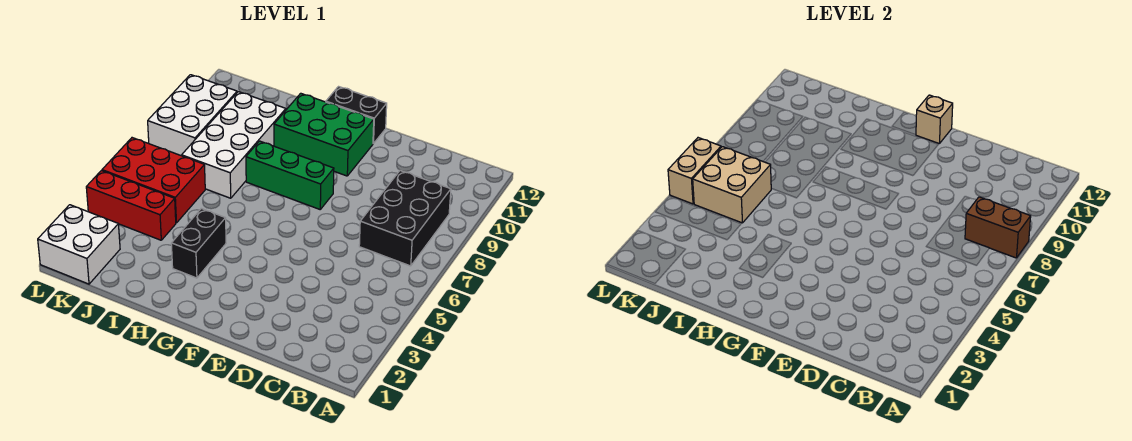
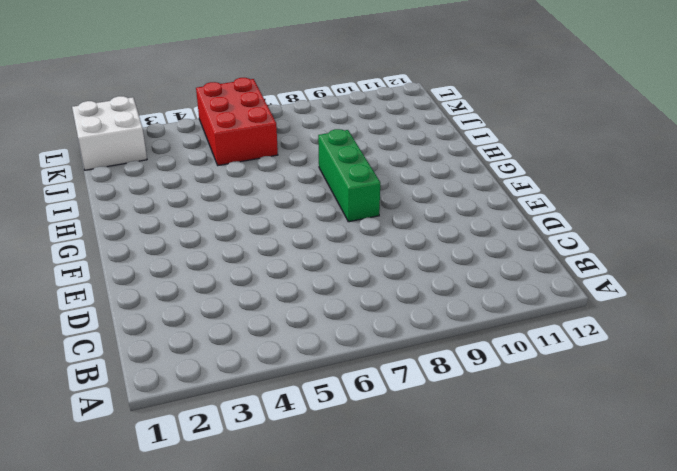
none -> black brick B7:C9 level 1
none -> green brick F10:H11 level 1
none -> black brick F12:G12 level 1

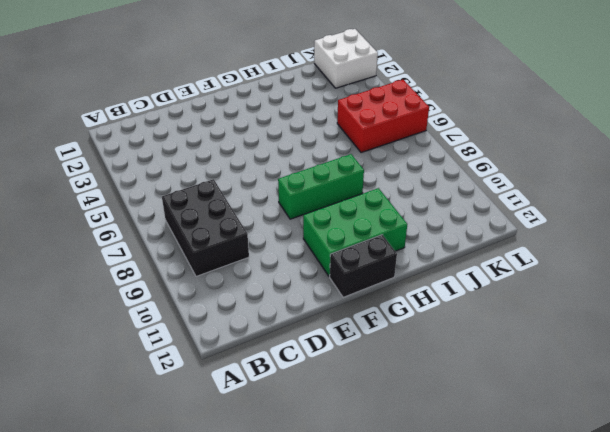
none -> black brick H3:H4 level 1
none -> white brick I7:J10 level 1
none -> red brick J4:L4 level 1

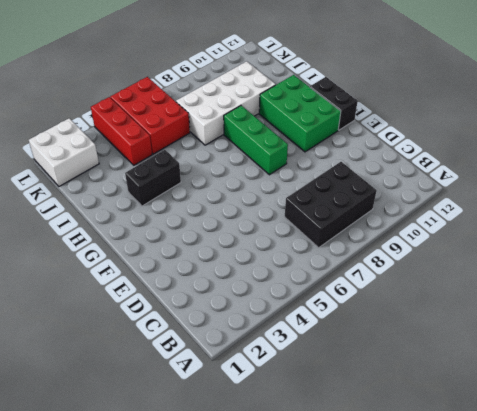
none -> white brick K8:L10 level 1
none -> brown brick A8:B8 level 2
none -> tan brick F12 level 2

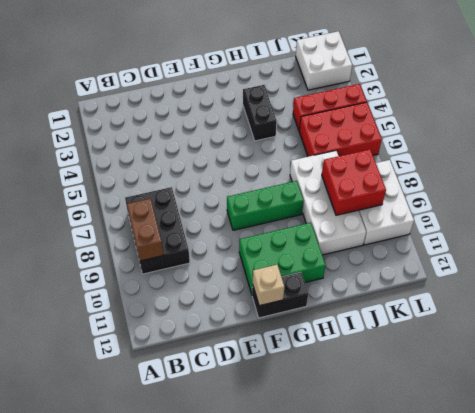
brown brick B8:B9 level 2 -> brown brick A8:B8 level 2
red brick J8:K9 level 2 -> none
none -> tan brick J5:K6 level 2
none -> tan brick L5:L6 level 2

